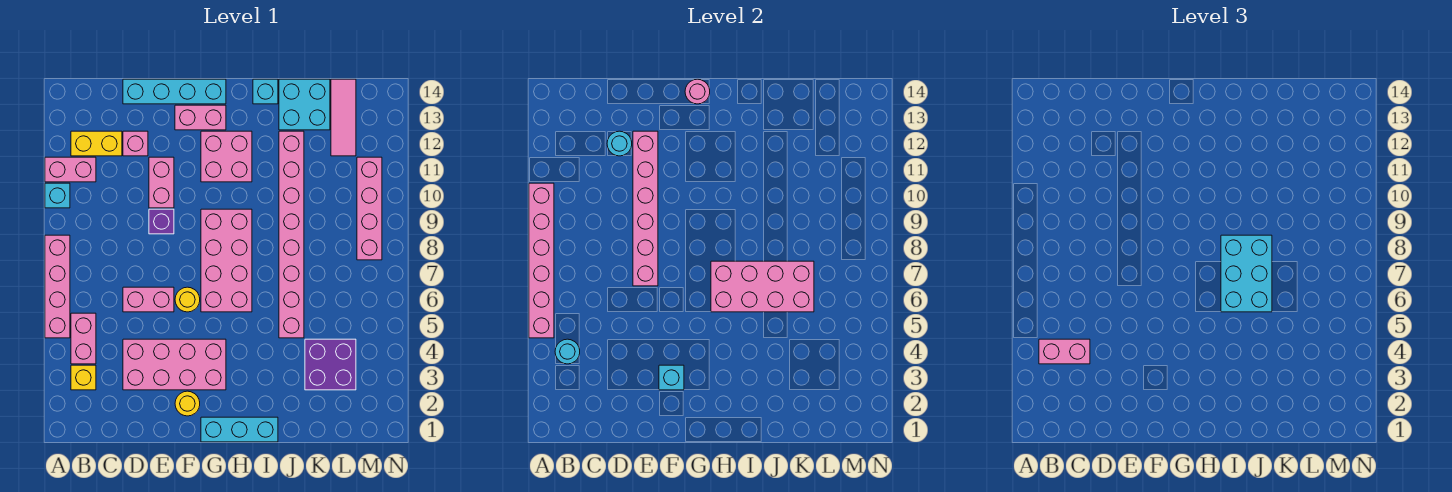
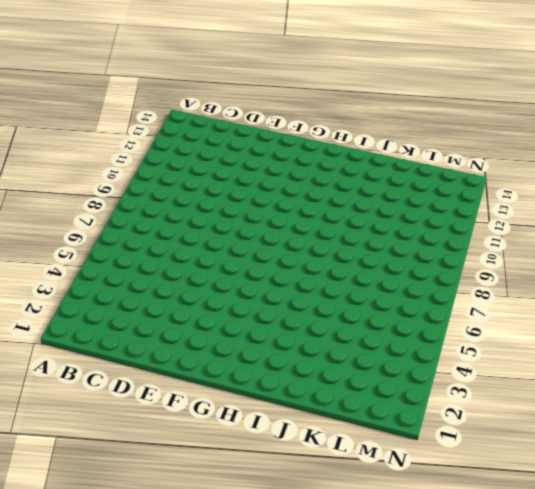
none -> pink brick A5:A8 level 1
none -> cyan brick A10 level 1
none -> pink brick A11:B11 level 1
none -> yellow brick B3 level 1

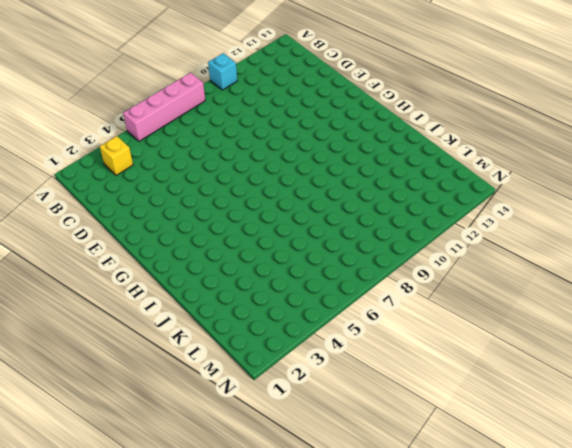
none -> pink brick A11:B11 level 1
none -> pink brick B4:B5 level 1
none -> yellow brick B12:C12 level 1
none -> pink brick D3:G4 level 1

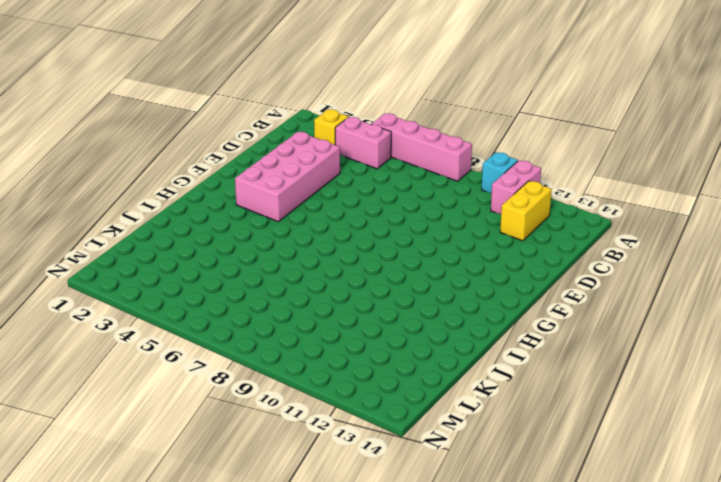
none -> pink brick D6:E6 level 1
none -> pink brick D12 level 1
none -> cyan brick D14:G14 level 1
none -> purple brick E9 level 1

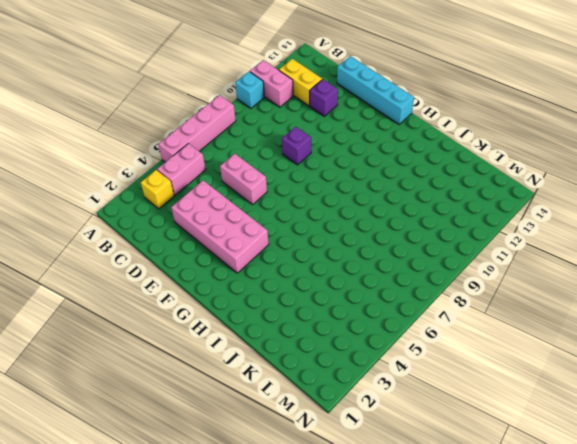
purple brick D12 level 1 -> pink brick D12 level 1
none -> pink brick E10:E11 level 1
none -> yellow round brick F2 level 1
none -> yellow round brick F6 level 1
none -> pink brick F13:G13 level 1

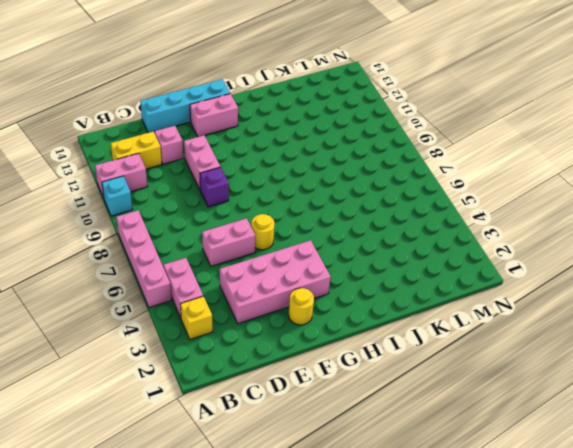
none -> cyan brick G1:I1 level 1
none -> pink brick G6:H9 level 1
none -> pink brick G11:H12 level 1
none -> cyan brick I14 level 1

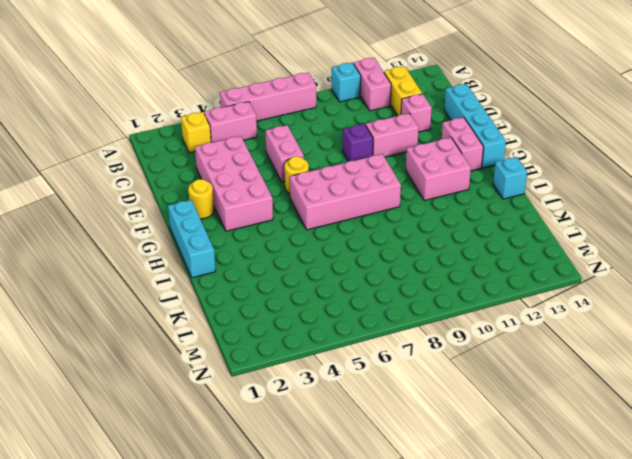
none -> pink brick J5:J12 level 1
none -> cyan brick J13:K14 level 1
none -> purple brick K3:L4 level 1
none -> pink tile L12:L14 level 1

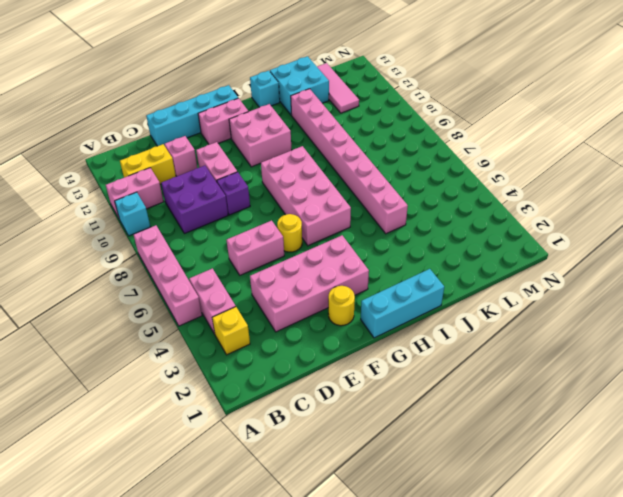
purple brick C9:D10 level 1 -> purple brick K3:L4 level 1
none -> pink brick M8:M11 level 1
none -> pink brick A5:A10 level 2
none -> cyan round brick B4 level 2
none -> cyan round brick D12 level 2

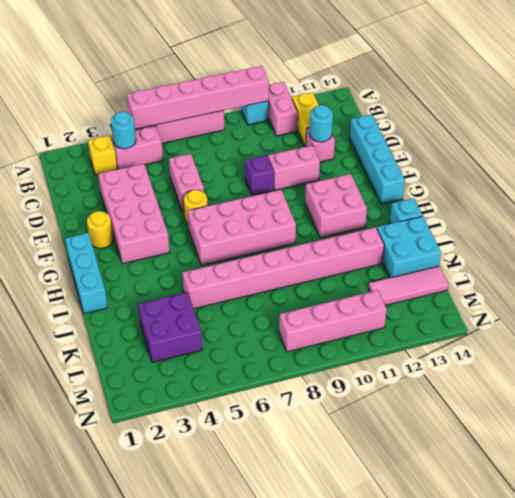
none -> pink brick F13:G13 level 1
none -> pink brick E7:E12 level 2
none -> cyan brick F3 level 2
none -> pink round brick G14 level 2

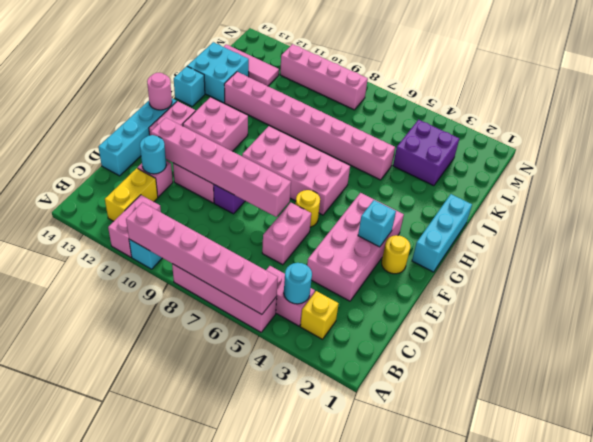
none -> pink brick H6:K7 level 2
none -> pink brick B4:C4 level 3
none -> cyan brick I6:J8 level 3

